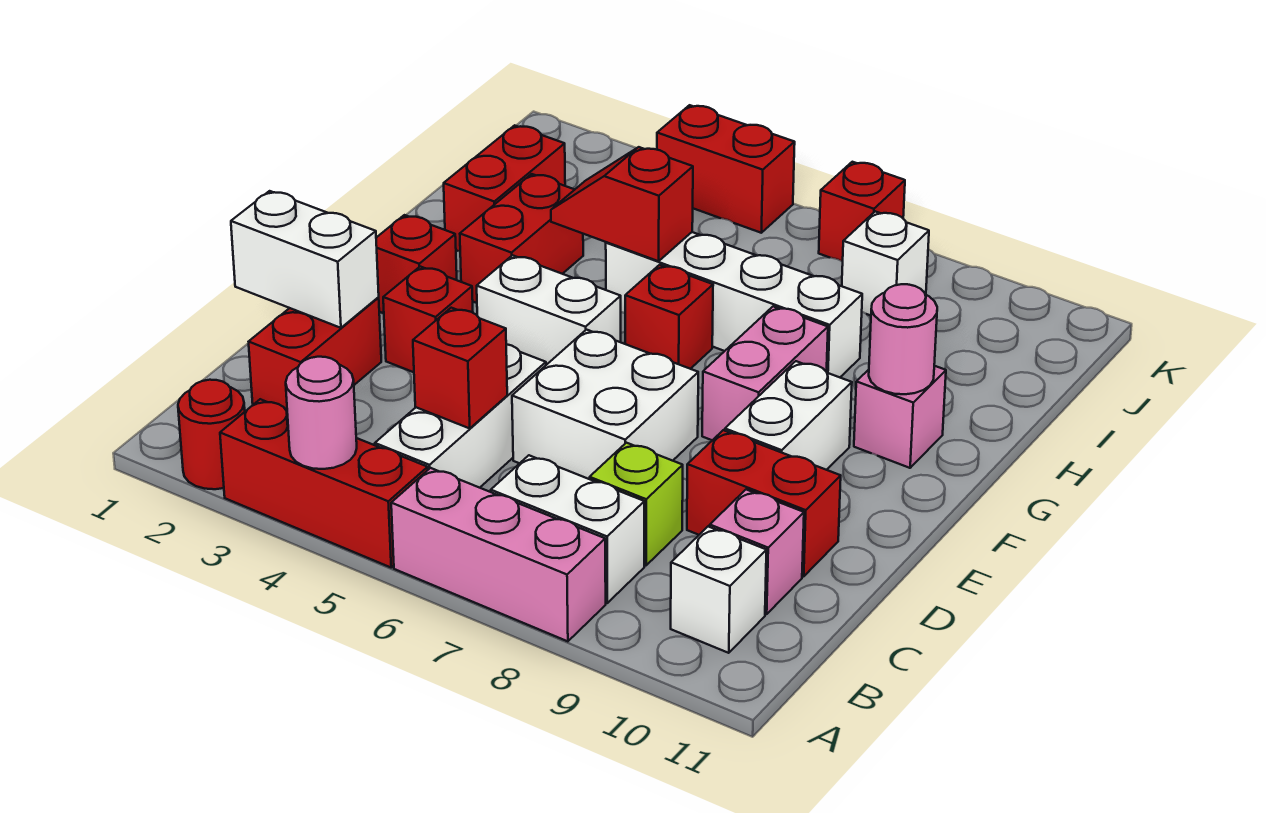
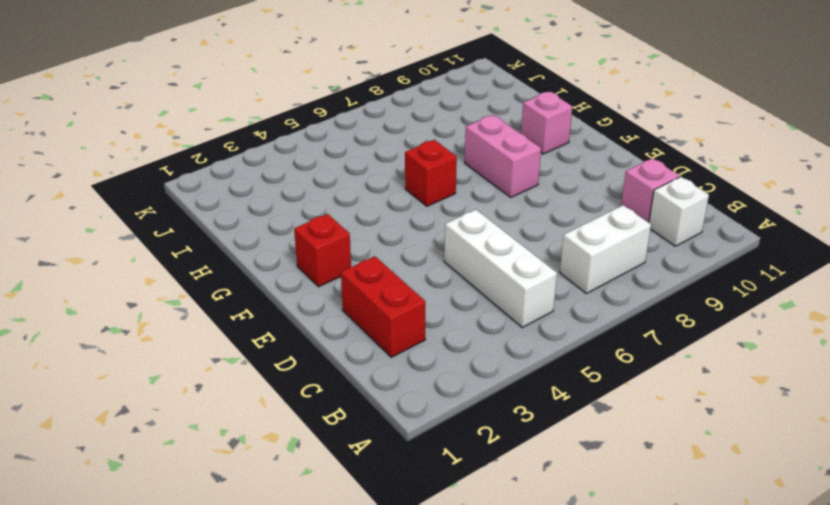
none -> red round brick A2 level 1
none -> red brick A3:A5 level 1
none -> pink brick A6:A8 level 1

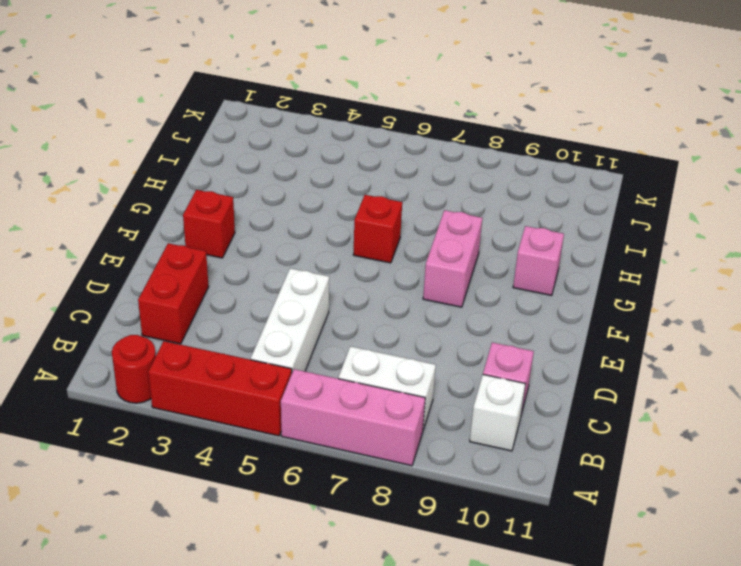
none -> lime brick C8 level 1
none -> white brick D6:E7 level 1
none -> red brick D9:D10 level 1

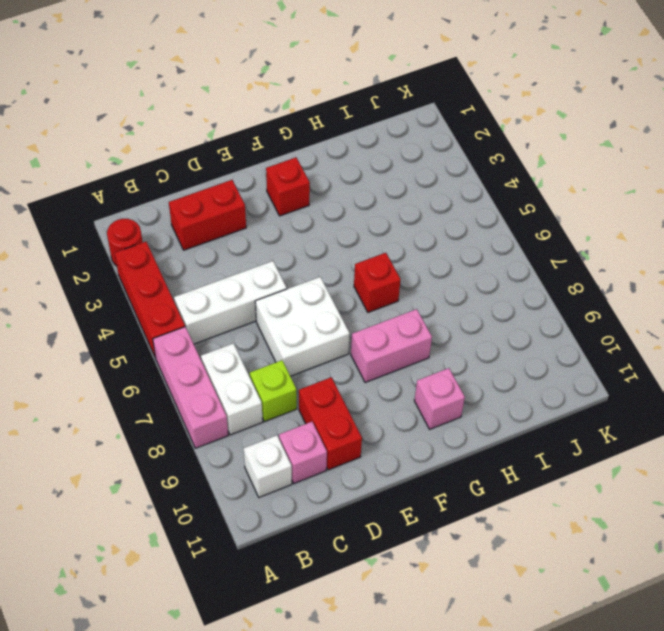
none -> red brick E3 level 1
none -> white brick E9:F9 level 1
none -> white brick F4:F5 level 1

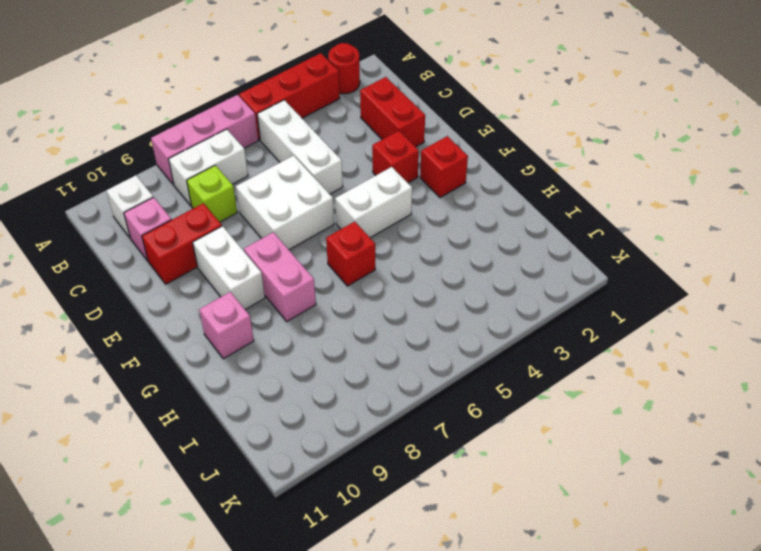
none -> red brick G3:H3 level 1
none -> red brick H2:I2 level 1
none -> white brick H5:H8 level 1

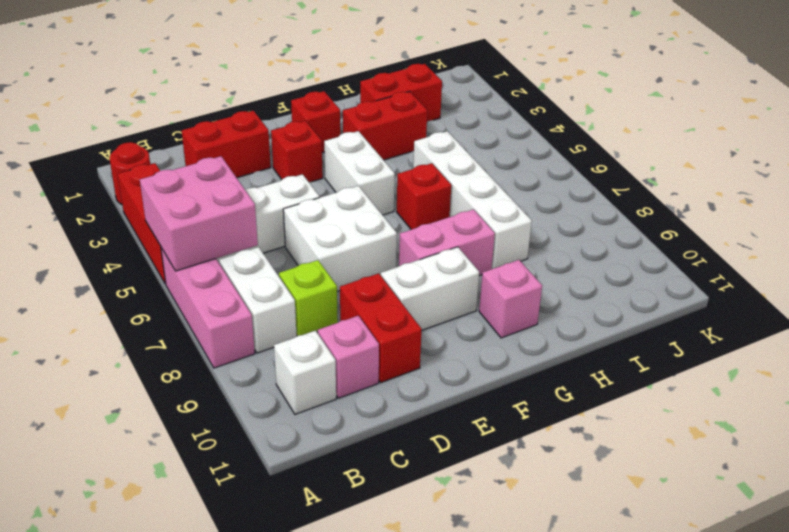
pink brick A5:B6 level 2 -> none
none -> white brick J8 level 1
none -> red brick K4:K5 level 1
none -> red brick K7 level 1

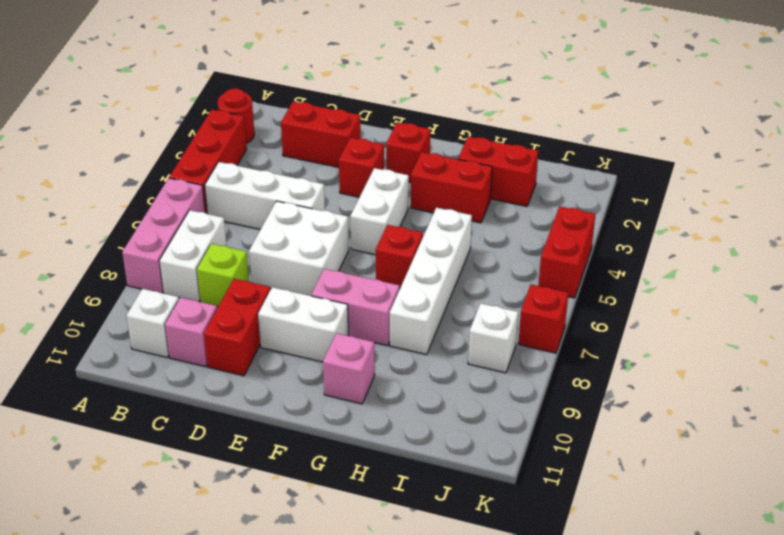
none -> pink round brick A4 level 2
none -> red brick C5 level 2
none -> white brick D1:D2 level 2

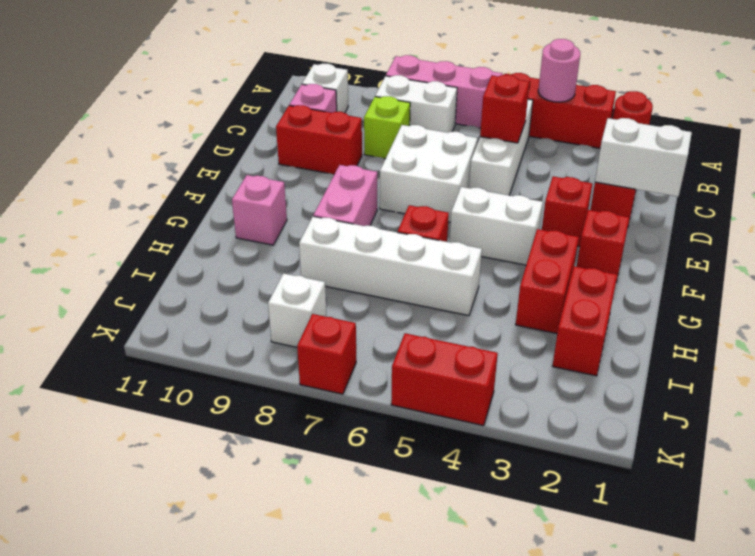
none -> white brick E9:F9 level 1
none -> pink round brick G10 level 2
none -> red slope H4:H5 level 2 top 5

